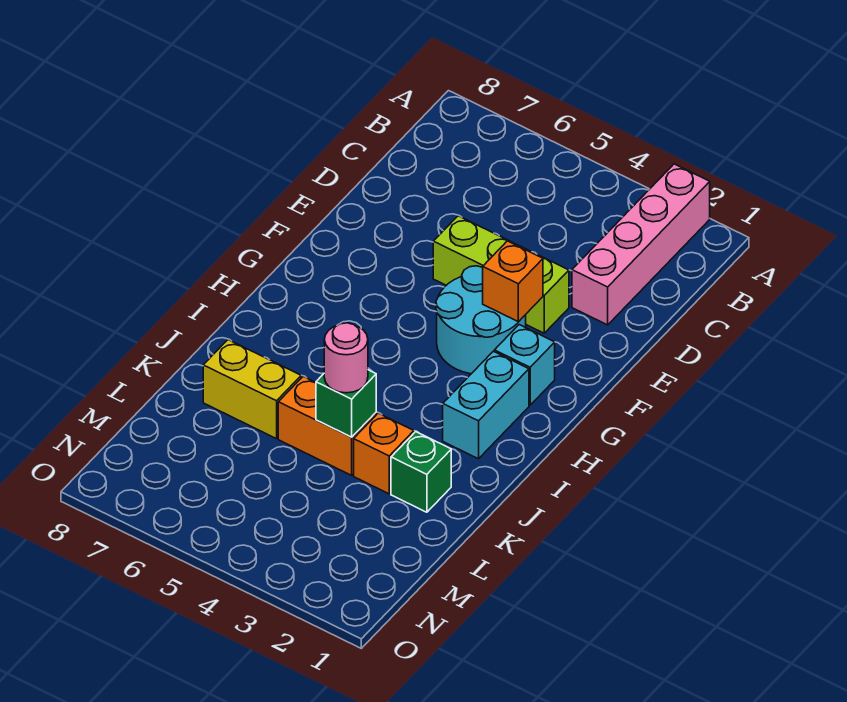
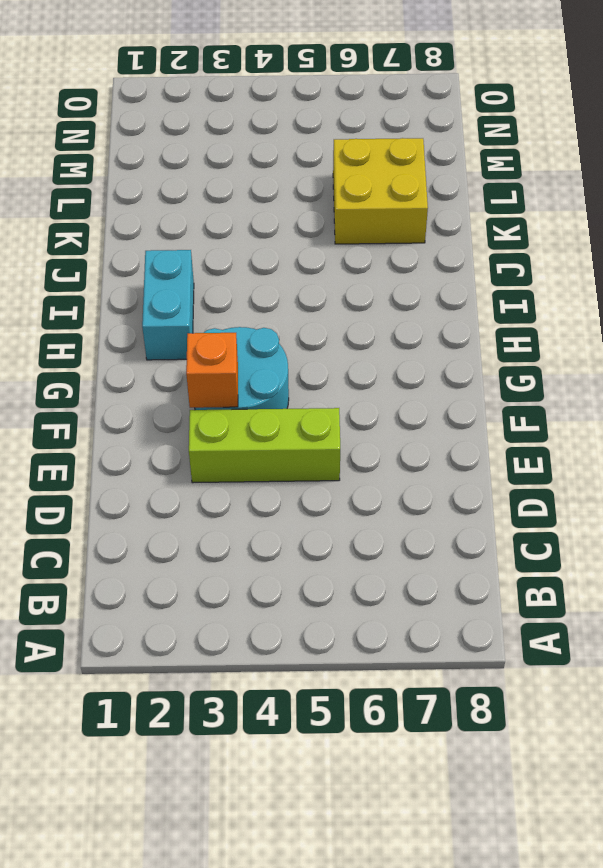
yellow brick K6:L7 level 1 -> yellow brick K6:K7 level 1
none -> pink brick A2:D2 level 1
none -> cyan brick G2 level 1
none -> green brick K2 level 1

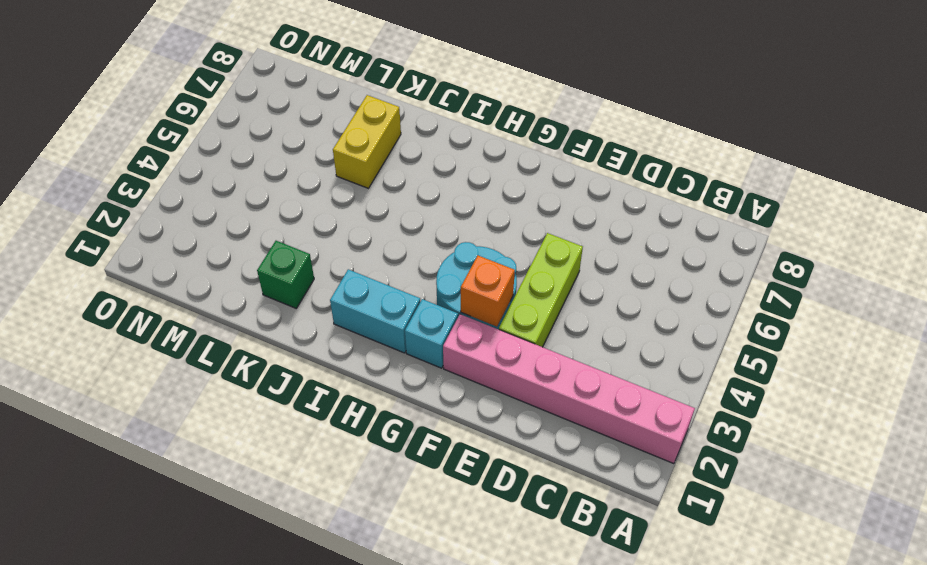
pink brick A2:F2 level 1 -> pink brick A2:D2 level 1
none -> orange brick K3 level 1
none -> orange brick K4:K5 level 1
none -> green brick K4 level 2

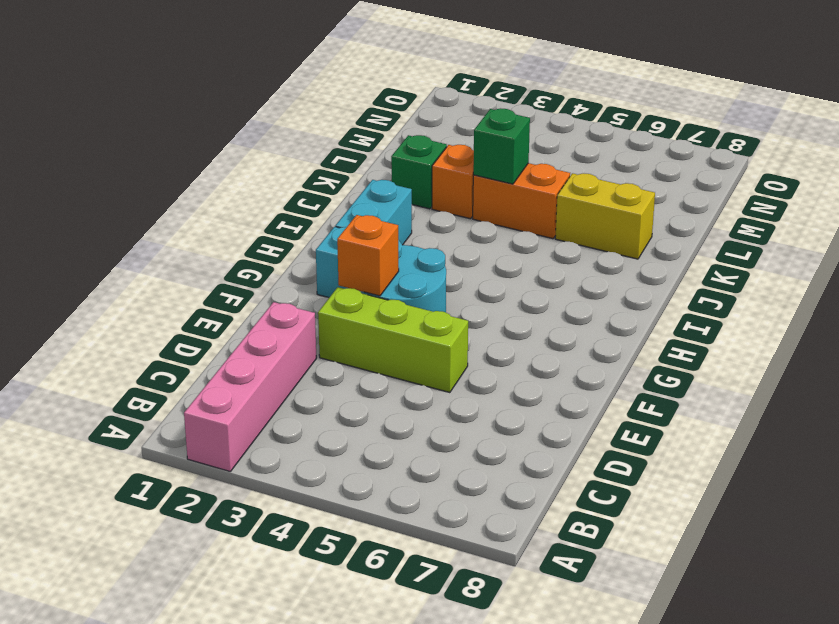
none -> pink round brick K4 level 3

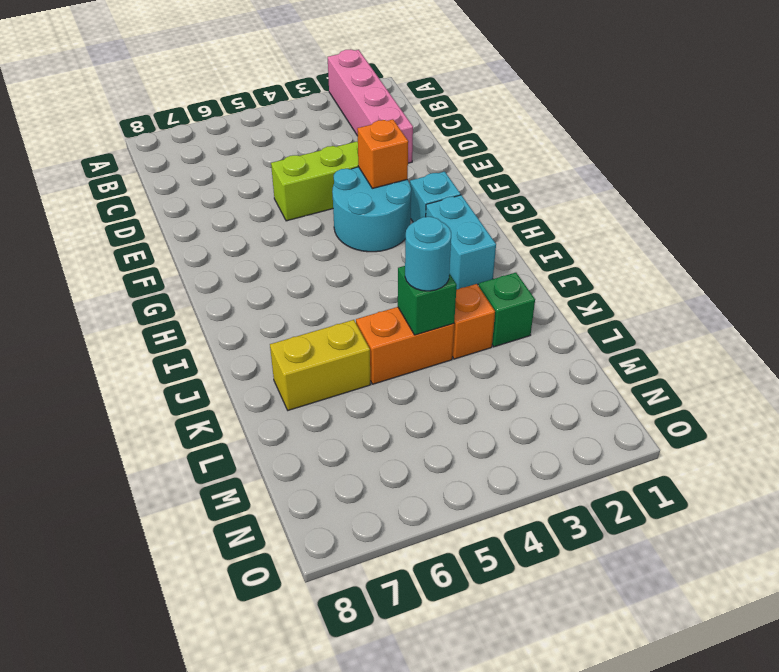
cyan round brick K4 level 3 -> pink round brick K4 level 3

